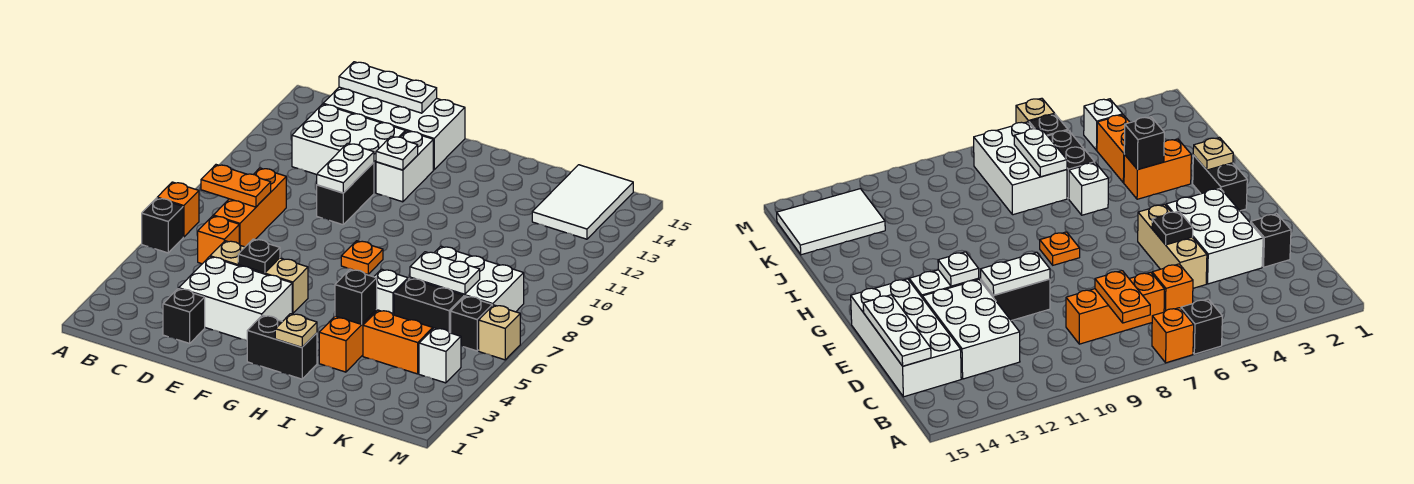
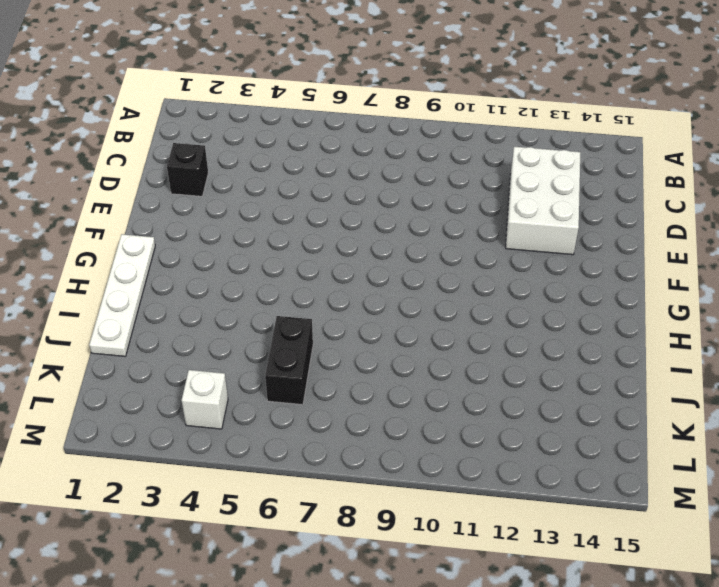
white plate G1:J1 level 1 -> none
none -> black brick A6 level 1
none -> orange brick A7 level 1
none -> orange brick C6 level 1
none -> orange brick C7:C9 level 1

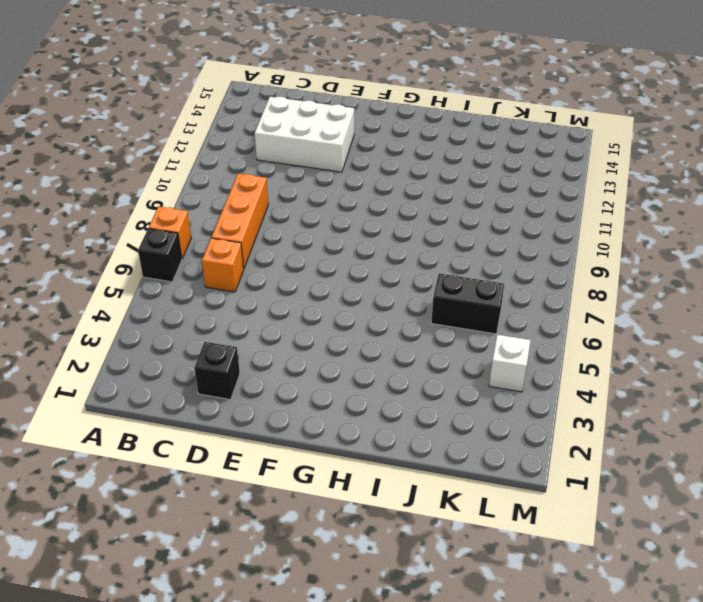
none -> white brick C14:F15 level 1
none -> white brick D3:F4 level 1
none -> tan brick D5:F5 level 1
none -> black brick E10:E11 level 1

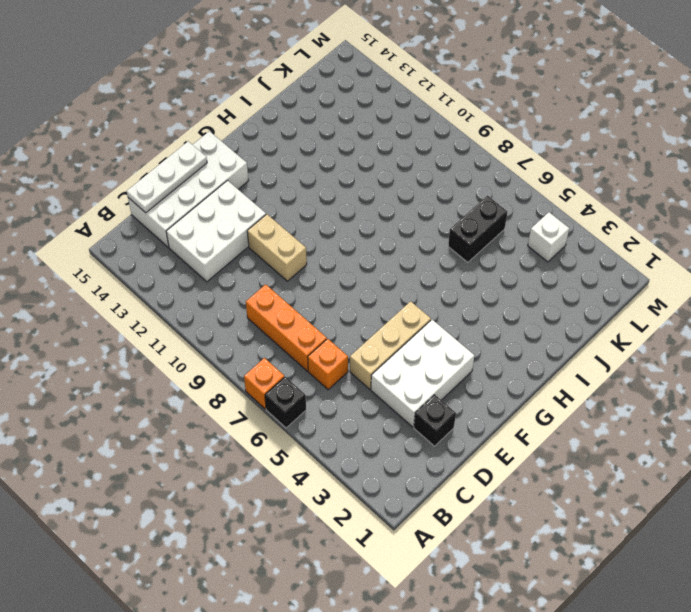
tan brick E10:E11 level 1 -> black brick E10:E11 level 1
none -> white brick F12:F13 level 1
none -> black brick G2:H2 level 1
none -> orange plate G8 level 1
none -> orange brick I3:I4 level 1

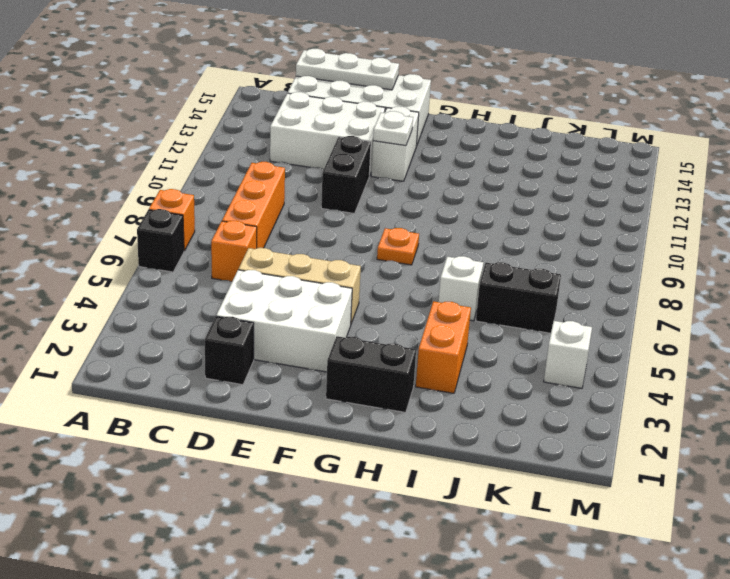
none -> orange brick J4:K4 level 1
none -> white brick J7:L8 level 1
none -> white tile K13:L15 level 1
none -> black brick L6 level 1

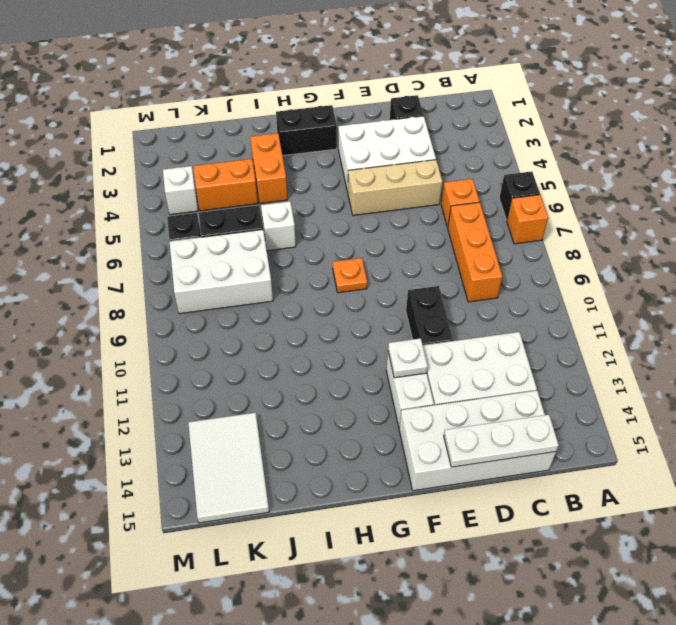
none -> tan brick M6 level 1
none -> orange plate B8:C8 level 2
none -> black plate E5 level 2
none -> white plate E10:E11 level 2

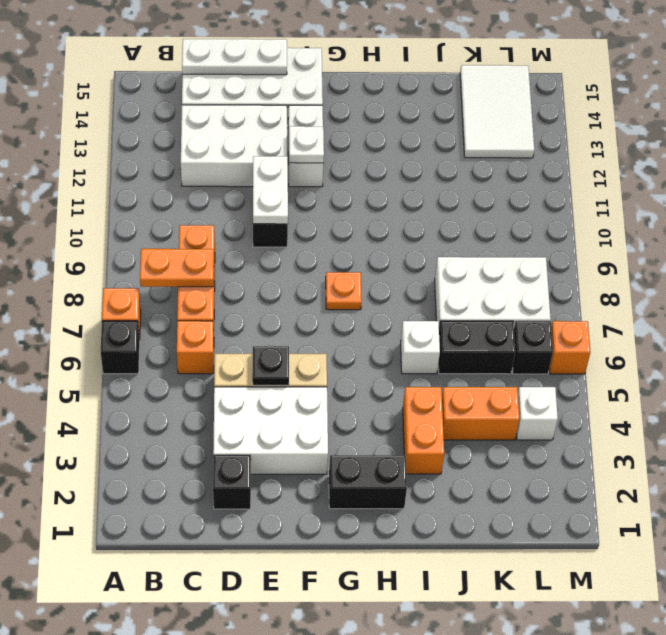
orange brick M6 level 1 -> tan brick M6 level 1
none -> tan plate H2 level 2
none -> black brick I4 level 2
none -> white plate J7:K7 level 2

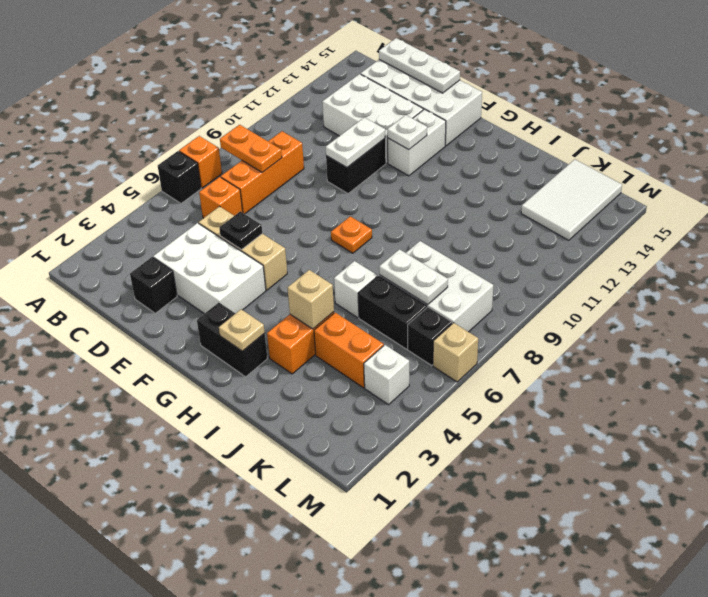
tan brick I4 level 2 -> black brick I4 level 2

